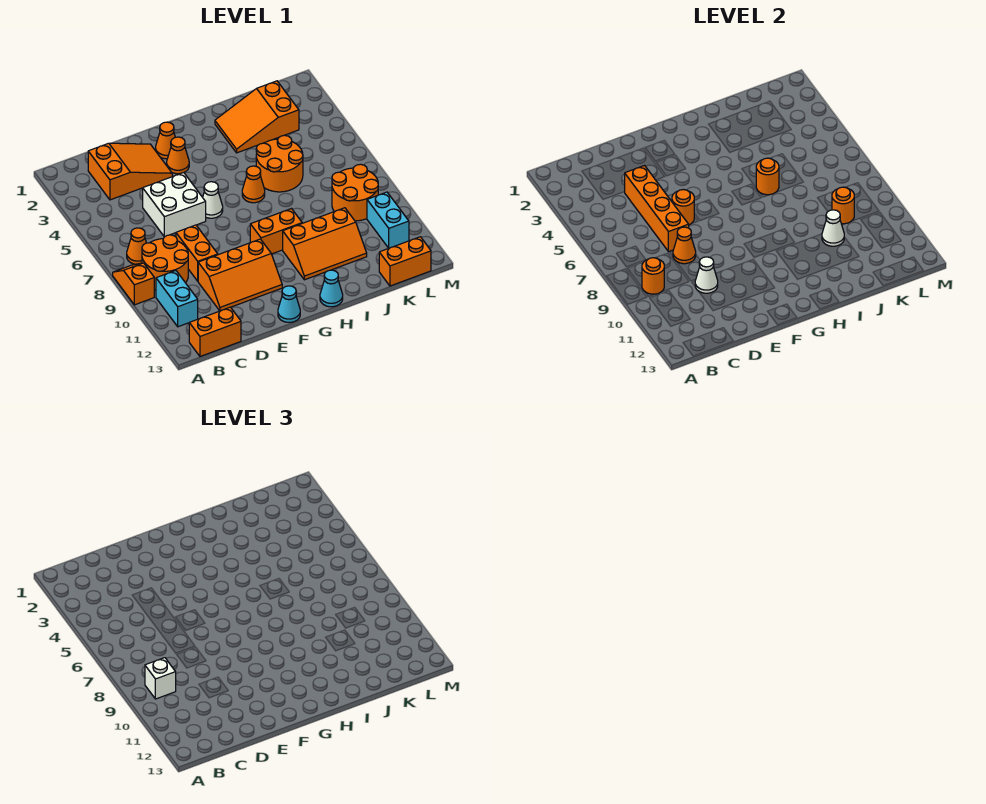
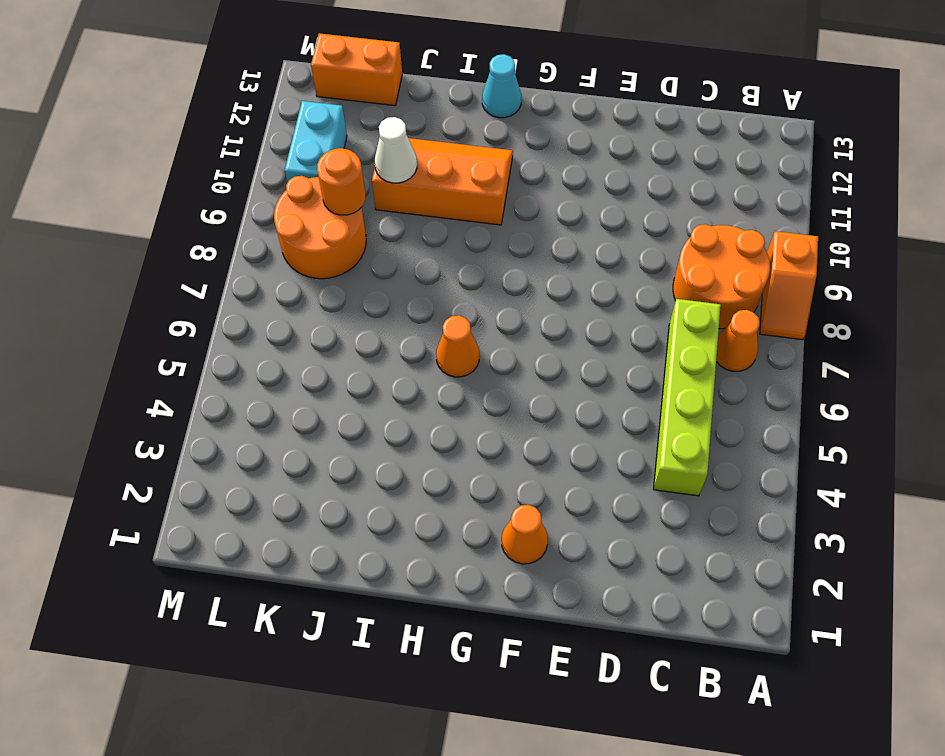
lime brick C4:C7 level 1 -> none
none -> cyan brick B10:B11 level 1
none -> orange brick B13:C13 level 1
none -> orange slope C2:E3 level 1 top C
none -> white brick D5:E6 level 1

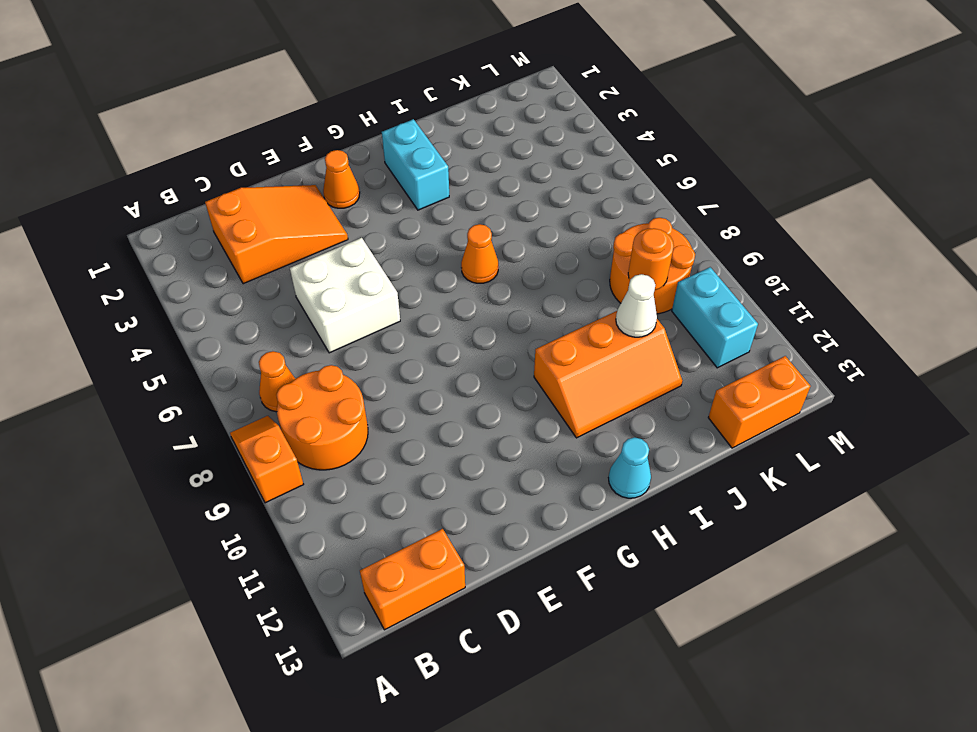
cyan brick H2:H3 level 1 -> cyan brick B10:B11 level 1
none -> orange brick D8:D9 level 1
none -> orange slope D10:F11 level 1 top 10
none -> orange cone F3 level 1
none -> white cone F6 level 1

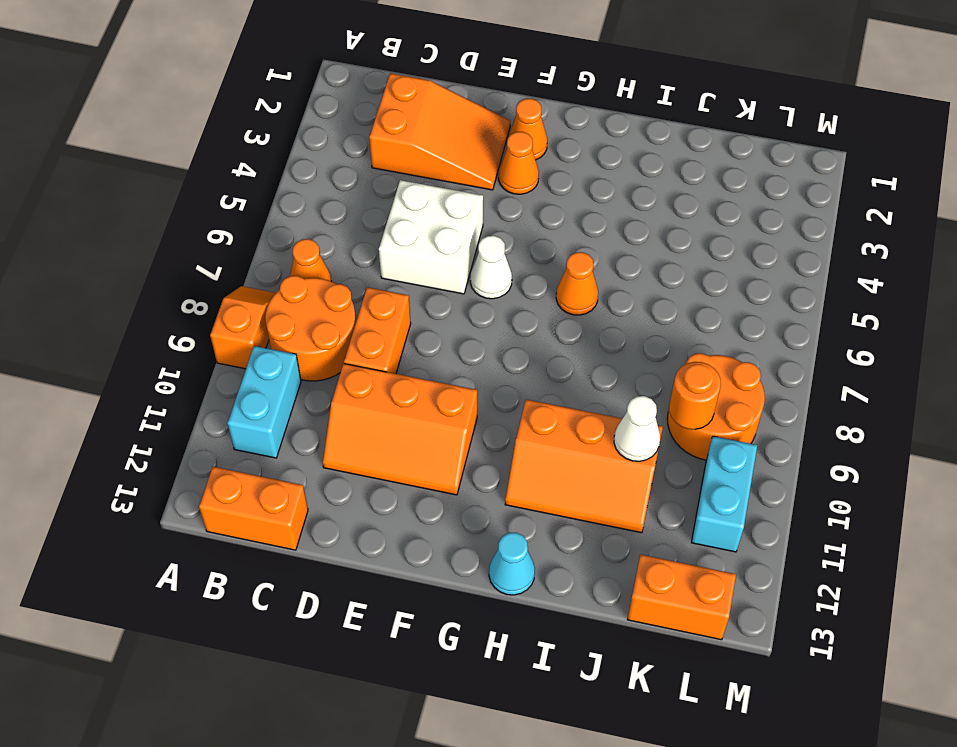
none -> cyan cone F13 level 1
none -> orange brick G9:H9 level 1
none -> orange slope I2:K3 level 1 top K
none -> orange round brick I5:J6 level 1

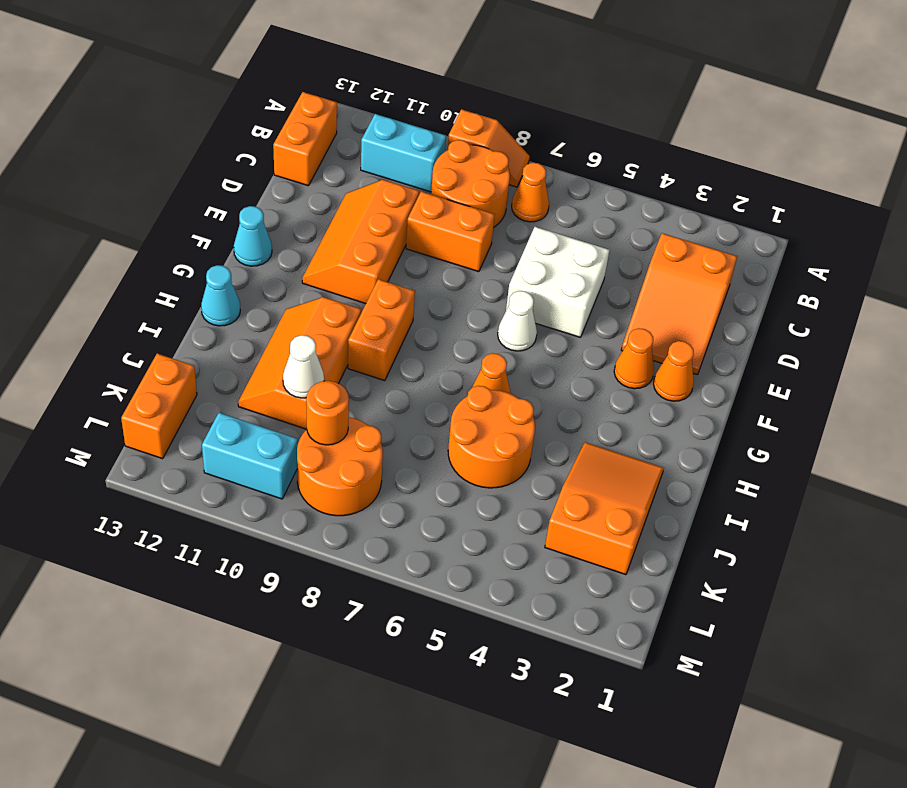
none -> orange round brick B9 level 2
none -> orange brick D4:D7 level 2
none -> orange cone D8 level 2
none -> white cone D10 level 2

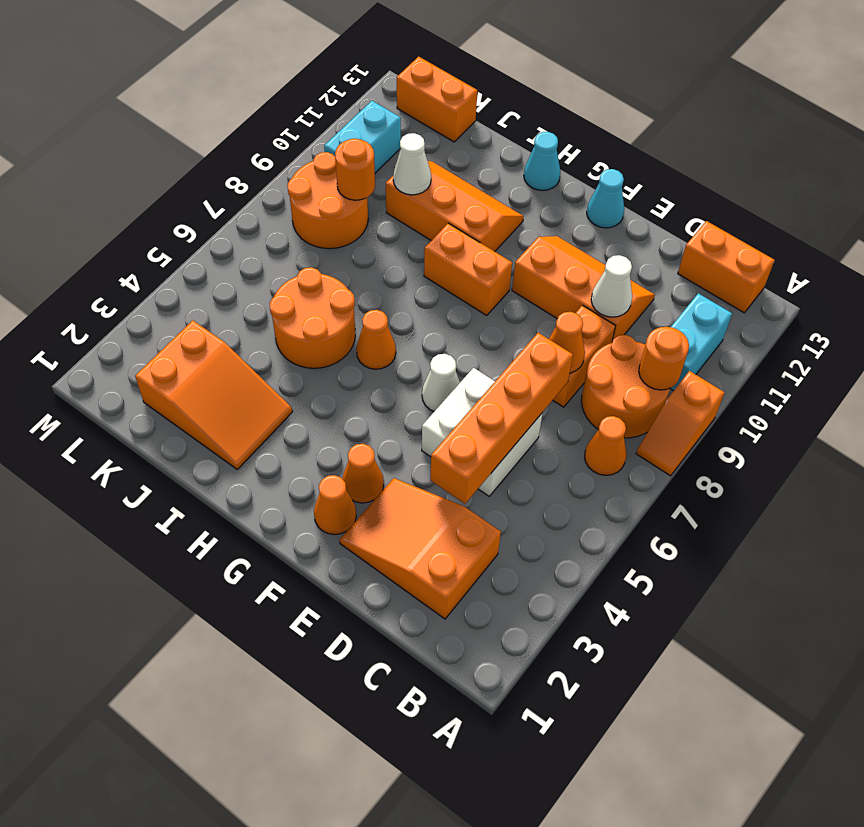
none -> orange round brick E6 level 2
none -> orange round brick I6 level 2
none -> white brick B9 level 3

